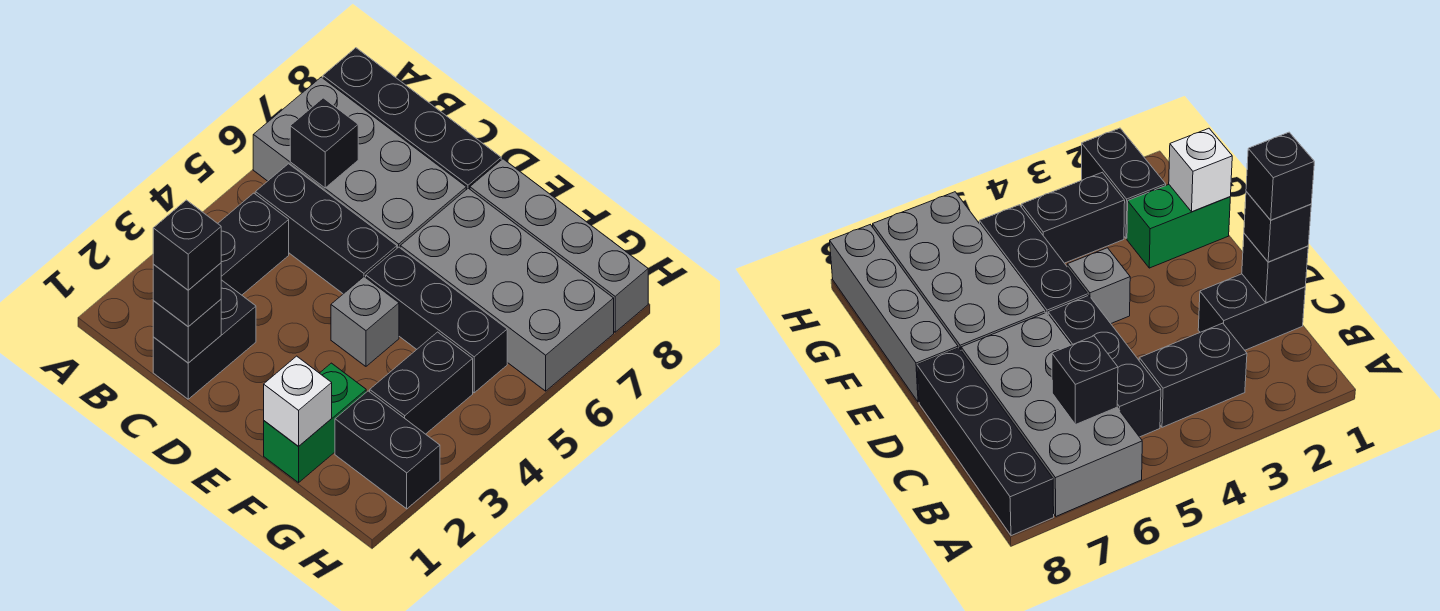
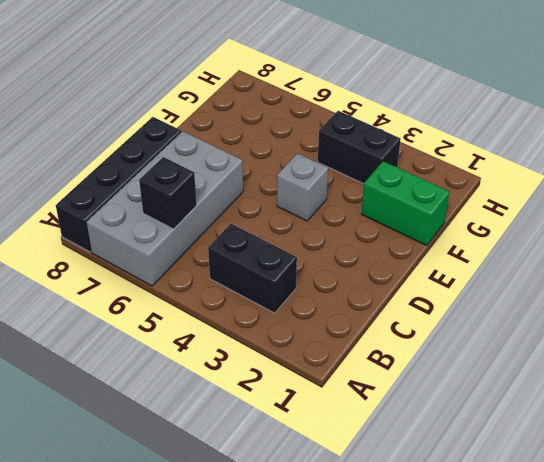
none -> black brick B5:D5 level 1
none -> black brick C1:C2 level 1
none -> black brick E5:G5 level 1

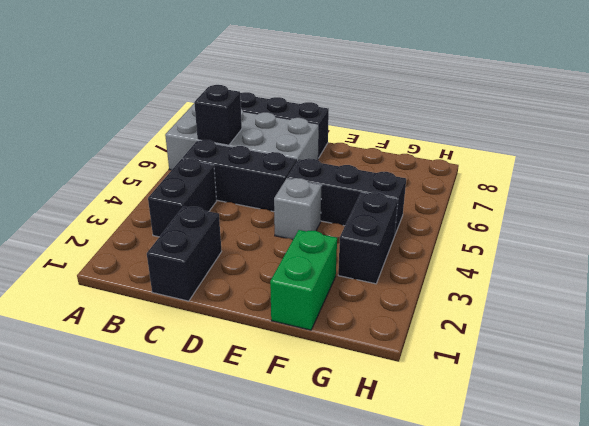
none -> grey brick E6:H7 level 1
none -> grey brick E8:H8 level 1
none -> black brick G2:H2 level 1

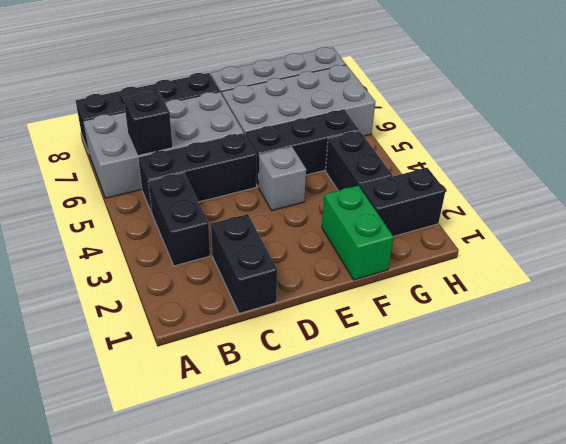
none -> black brick C1 level 2
none -> white brick F1 level 2
none -> black brick C1 level 3

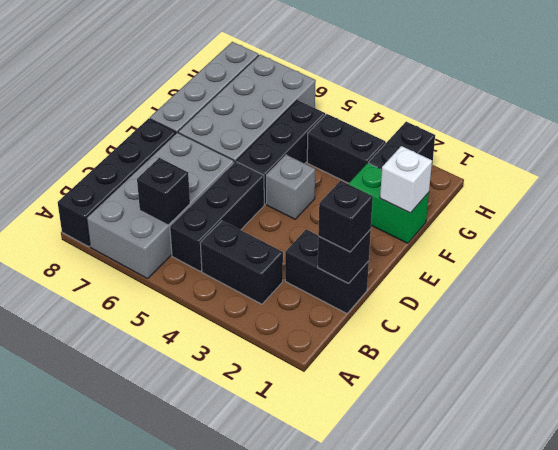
none -> black brick C1 level 4

